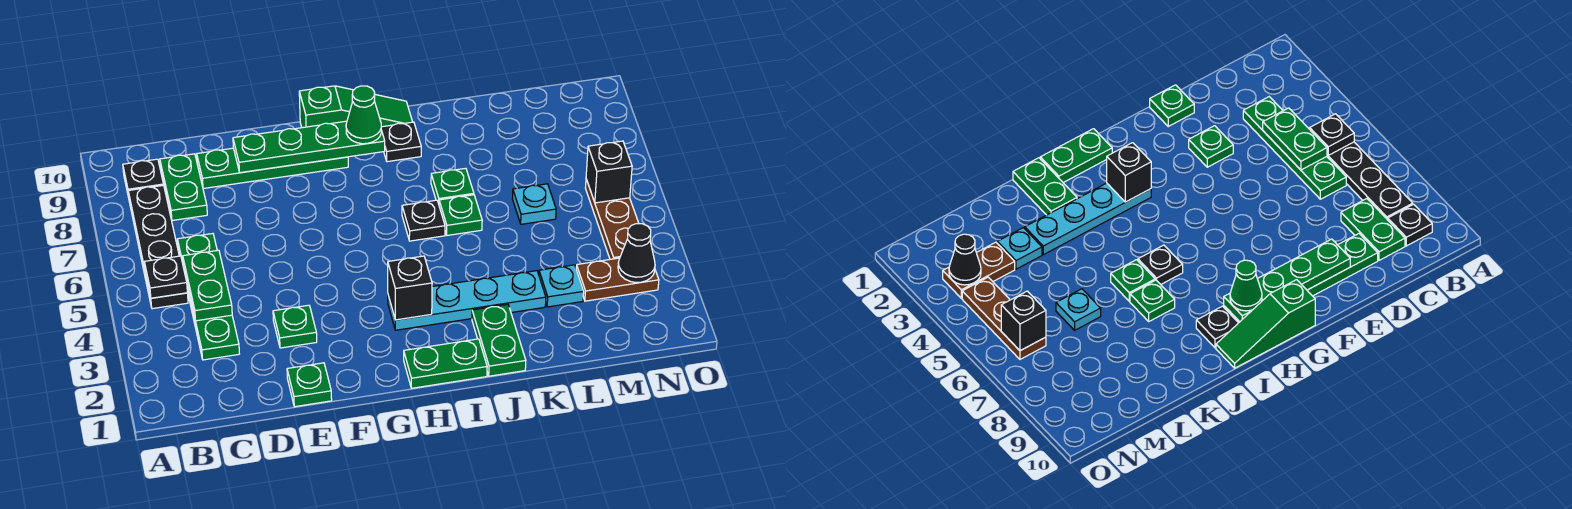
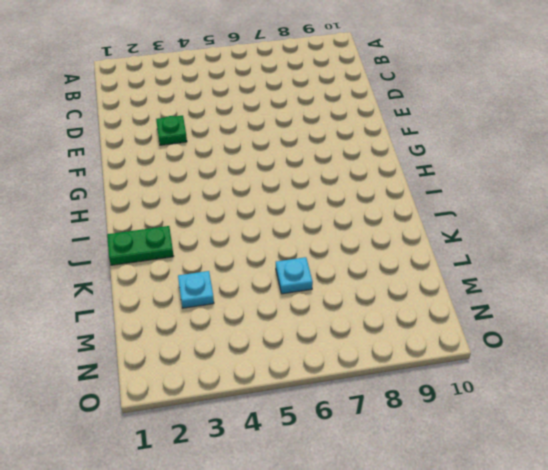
none -> black plate B5:B8 level 1
none -> black plate B9 level 1
none -> green plate C3:C6 level 1

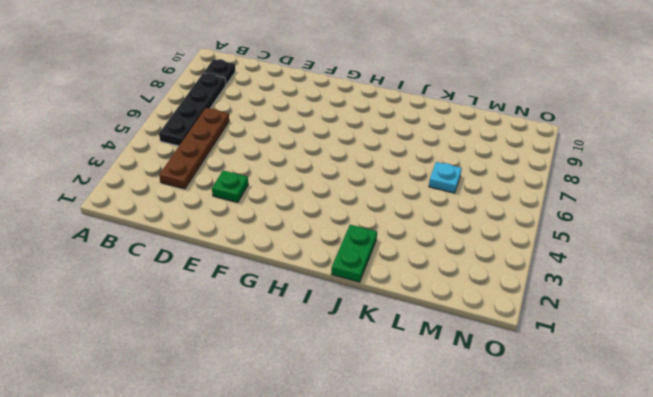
brown plate C3:C6 level 1 -> green plate C3:C6 level 1
none -> green plate C8:C9 level 1
none -> green plate D9:G9 level 1
none -> green plate E1 level 1

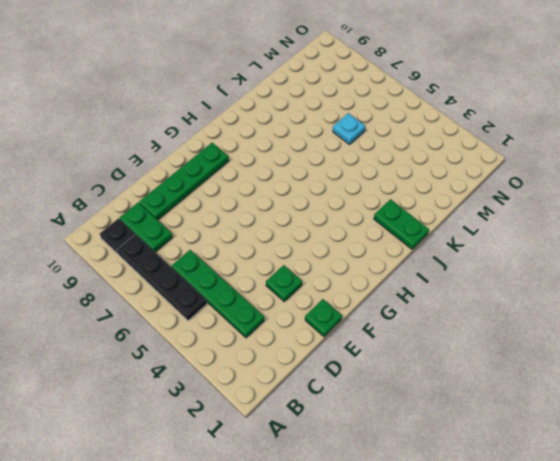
none -> green slope G10:I10 level 1 top G
none -> green plate H1:I1 level 1
none -> cyan plate H3:K3 level 1

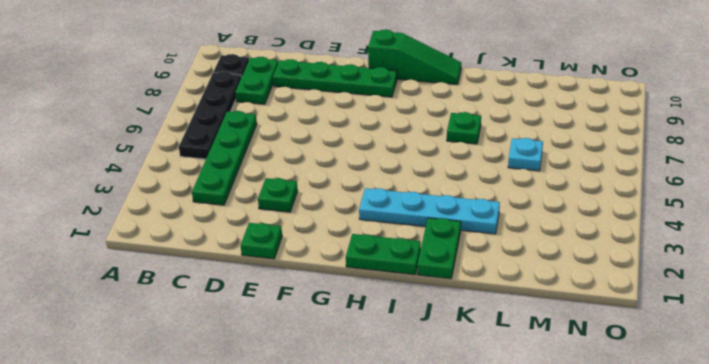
none -> black plate I6 level 1
none -> black plate I9 level 1
none -> green plate J6 level 1

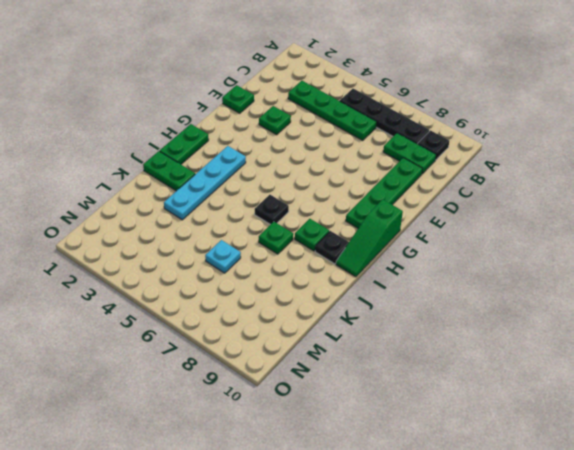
green plate I8 level 1 -> green plate J6 level 1
none -> cyan plate L3 level 1
none -> brown plate M3:N3 level 1
none -> brown plate N4:N6 level 1

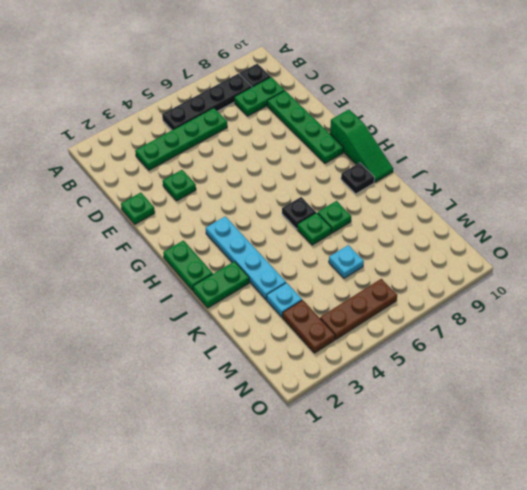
none -> black plate B5 level 2
none -> green plate C4:C5 level 2
none -> green plate E9:H9 level 2

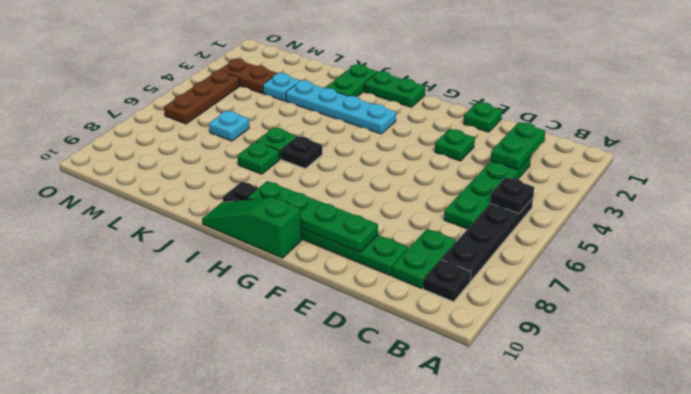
green plate C2:C3 level 2 -> green plate C4:C5 level 2
none -> black brick H3 level 2
none -> black cone N3 level 2
none -> black brick N6 level 2

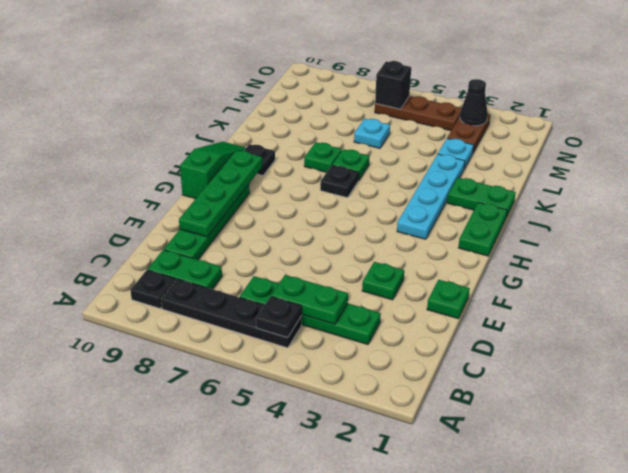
none -> black brick H3 level 2
none -> green cone H9 level 3

